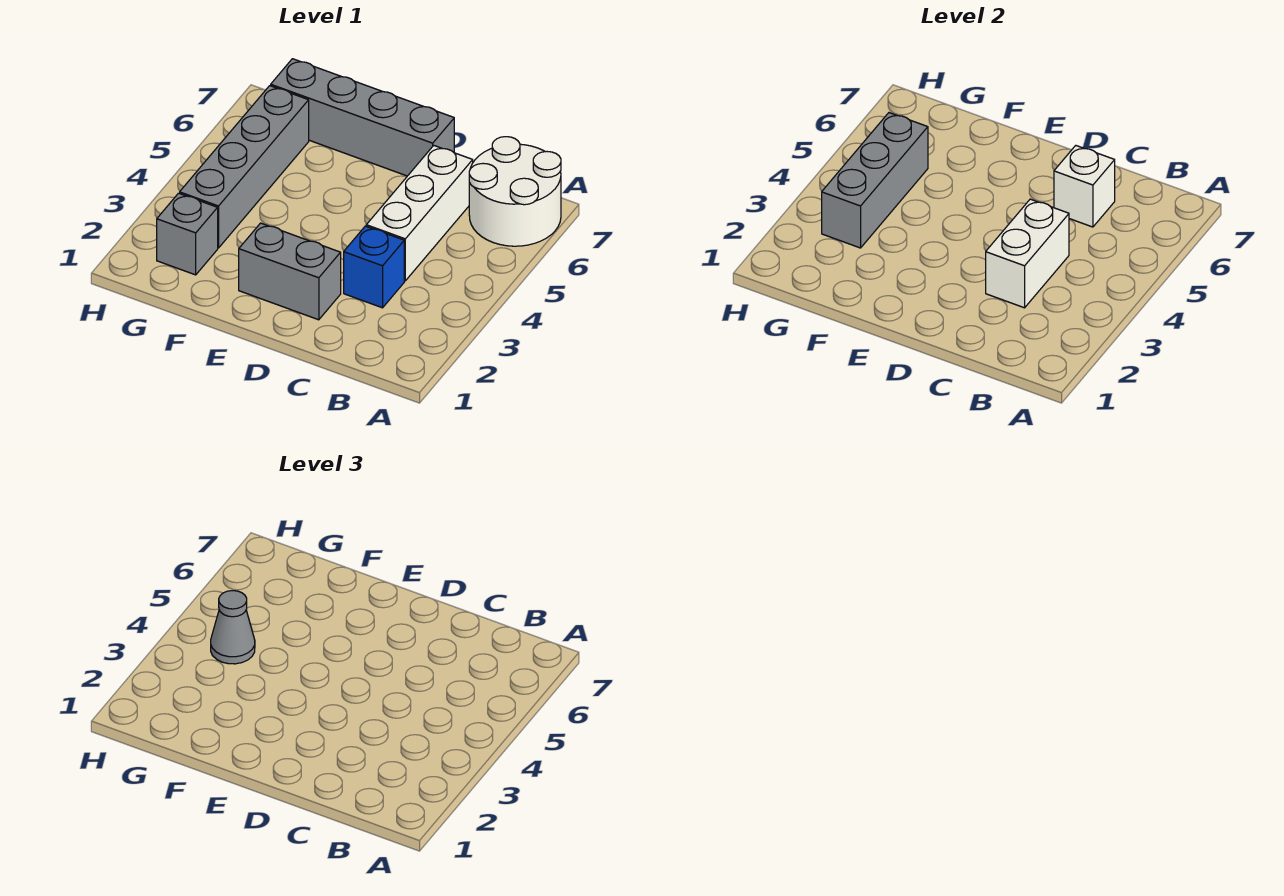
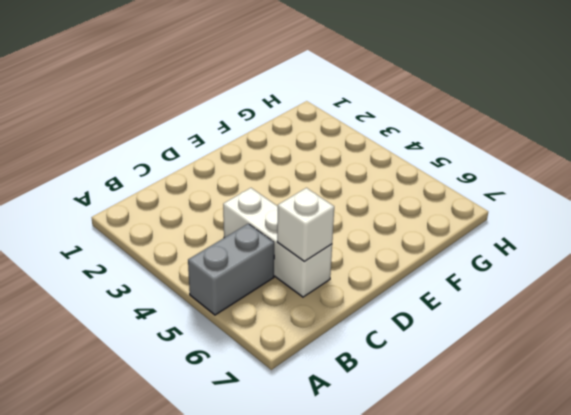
grey brick A5:B5 level 1 -> grey brick D2:E2 level 1
none -> white round brick A6:B7 level 1
none -> blue brick C3 level 1

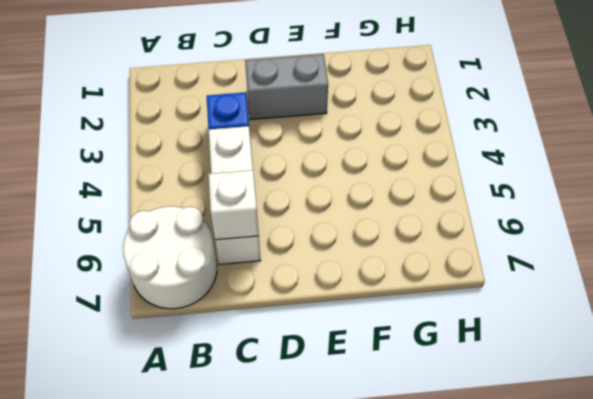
none -> grey brick D7:G7 level 1
none -> grey brick G2 level 1

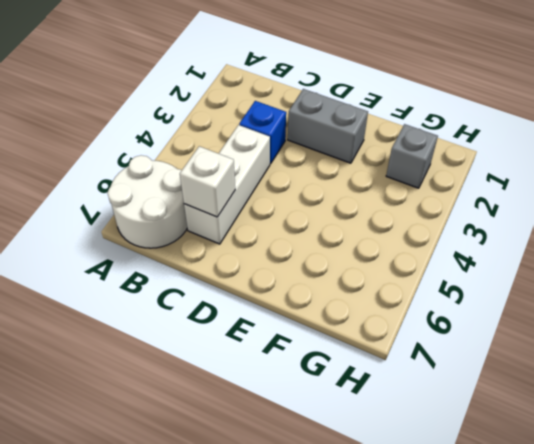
none -> grey brick D7:G7 level 1
none -> grey brick G3:G6 level 1

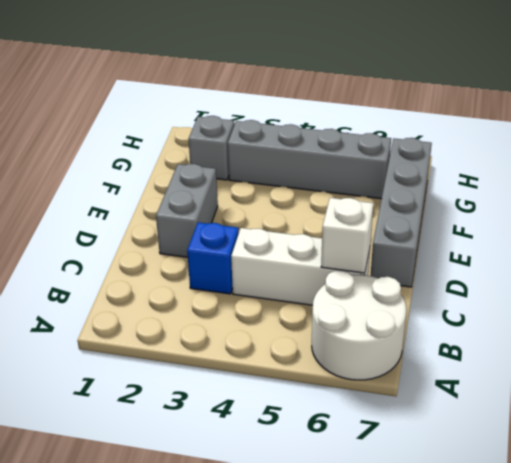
none -> white brick C3:C4 level 2
none -> grey brick G3:G5 level 2

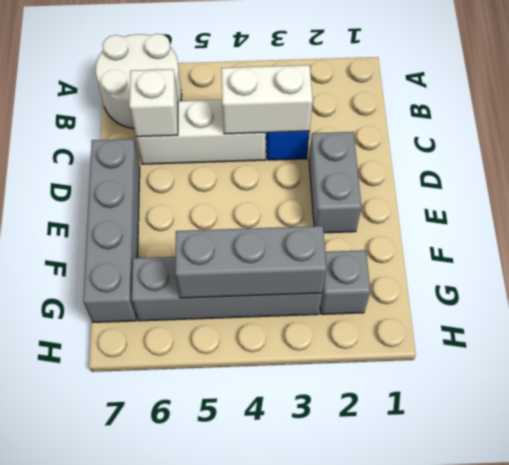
none -> grey cone G4 level 3

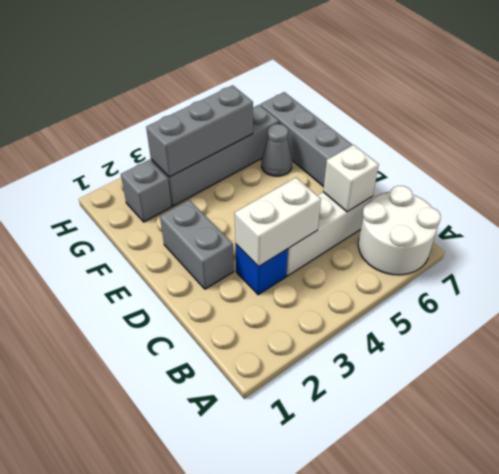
grey cone F6 level 1 -> grey cone G4 level 3

